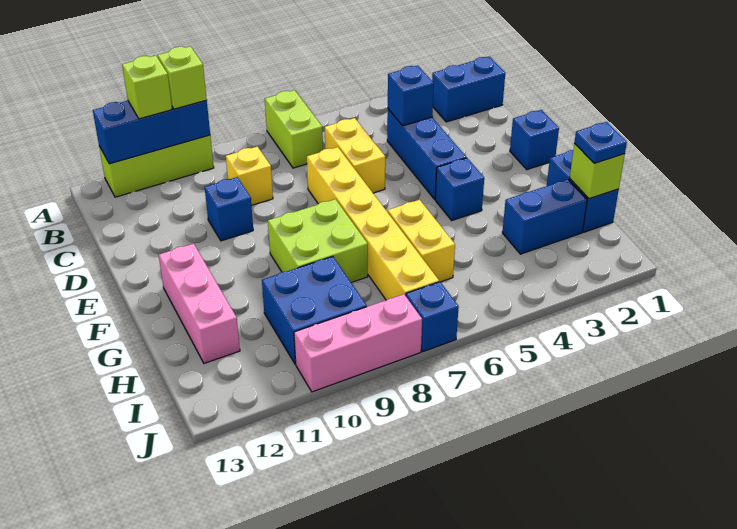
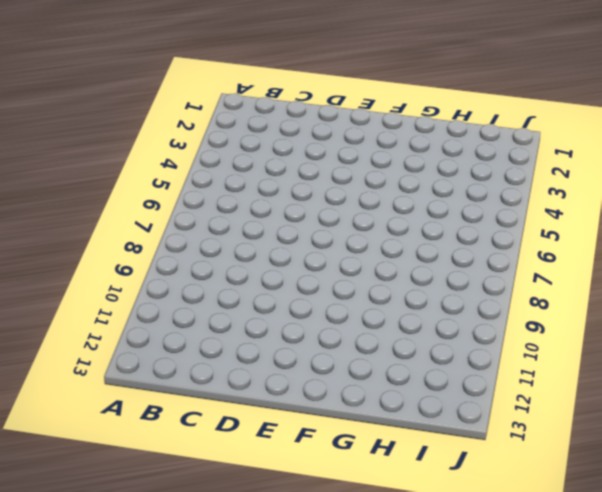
none -> lime brick A7:B7 level 1
none -> lime brick A10:A12 level 1
none -> blue brick B1:B2 level 1

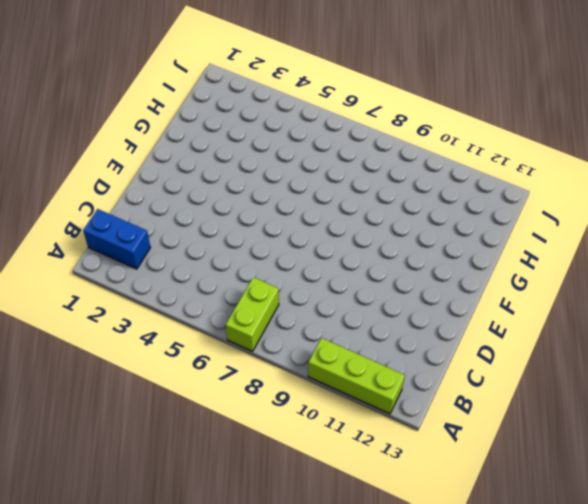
none -> blue brick C4:E4 level 1
none -> yellow brick C6:D6 level 1
none -> yellow brick C9 level 1

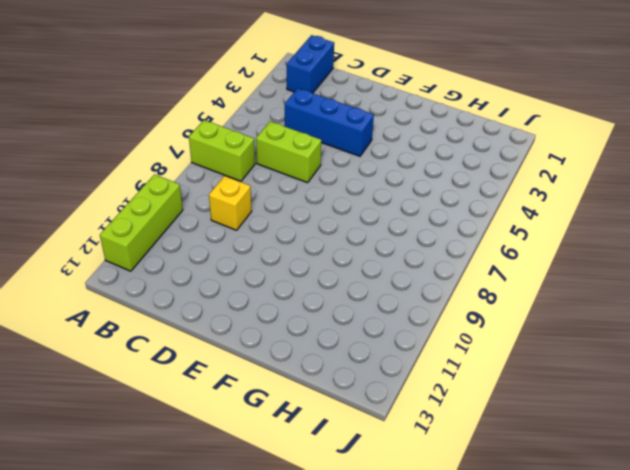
lime brick C6:D6 level 1 -> yellow brick C6:D6 level 1
none -> yellow brick D7:I7 level 1
none -> blue brick D10 level 1
none -> blue brick E1 level 1

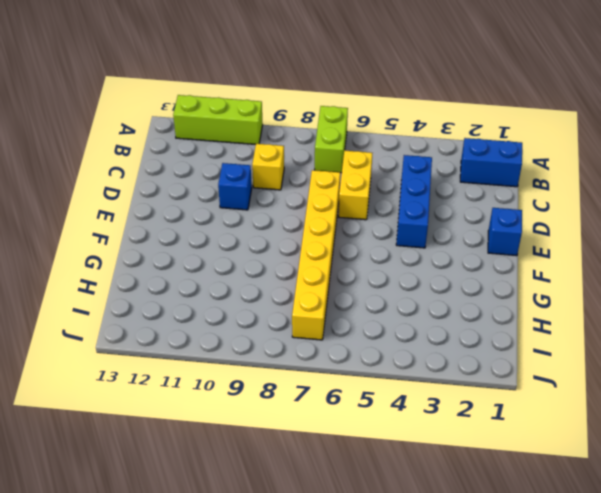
none -> blue brick F4 level 1
none -> lime brick F8:G9 level 1
none -> pink brick F12:H12 level 1

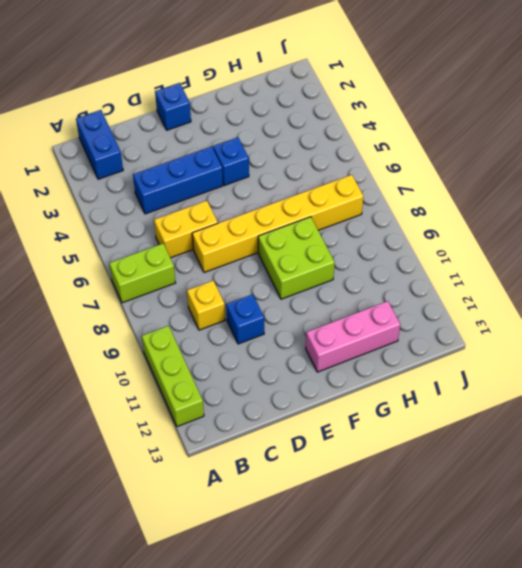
none -> blue brick G1:H1 level 1
none -> yellow brick G6:H6 level 1
none -> blue brick H2:H3 level 1

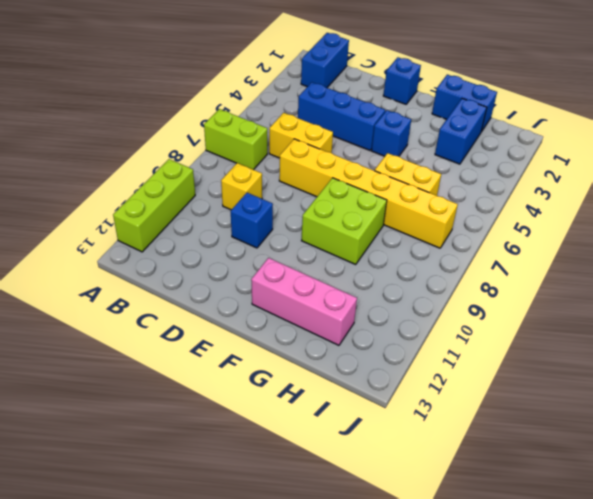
none -> blue brick H9:I10 level 1
none -> blue brick J7 level 1
none -> pink brick J8:J10 level 1

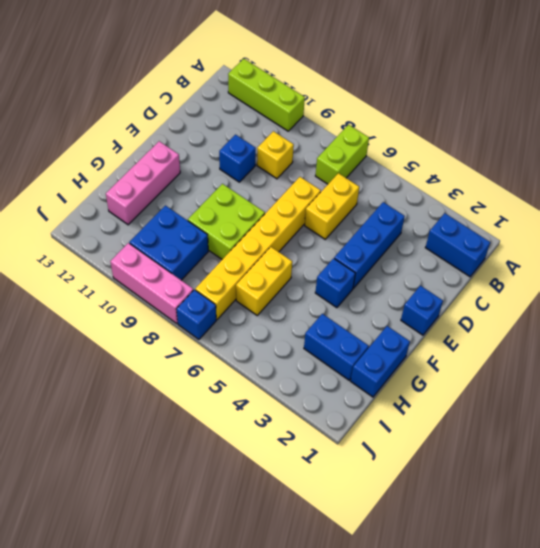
none -> blue brick A10:A12 level 2
none -> blue brick C4 level 2
none -> lime brick H1 level 2

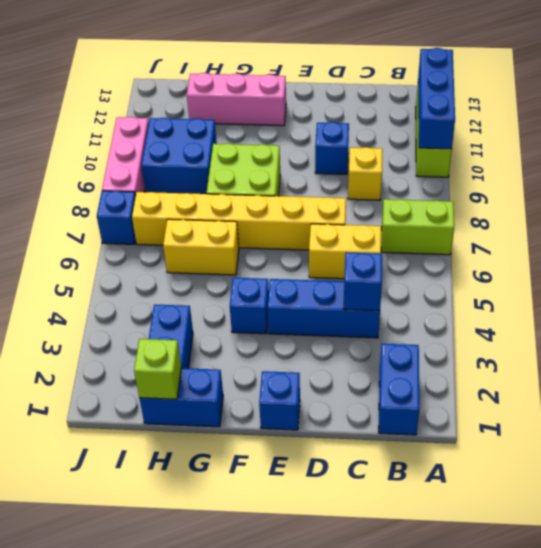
none -> lime brick A10 level 3
none -> lime brick A11 level 3
none -> blue plate H1 level 3

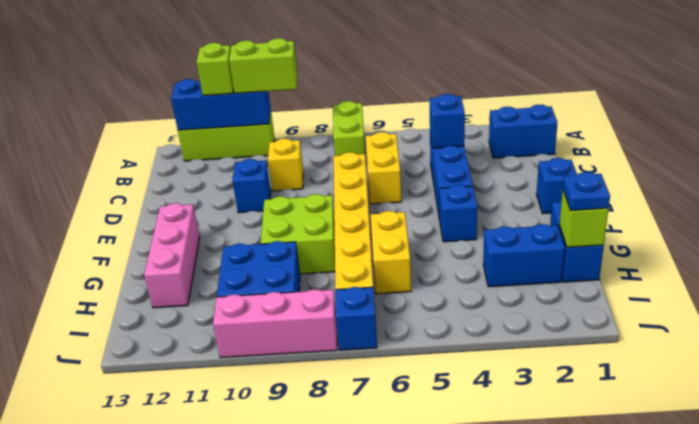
lime brick A9:A10 level 3 -> lime brick A10 level 3

